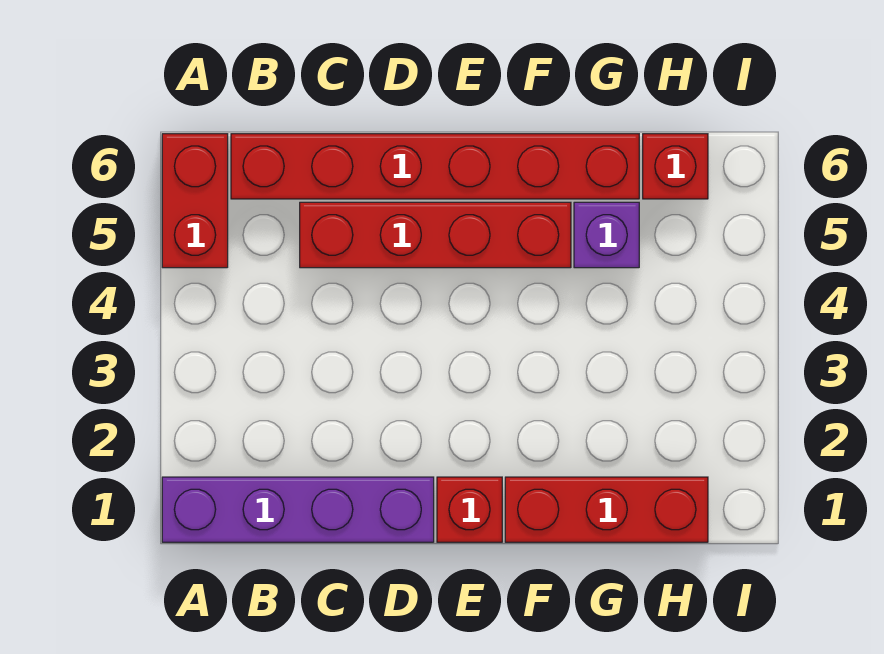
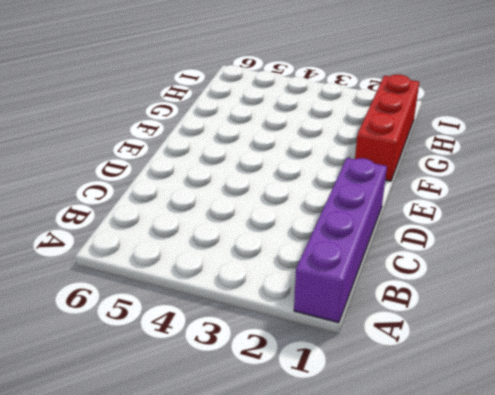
none -> red brick A5:A6 level 1
none -> red brick B6:G6 level 1

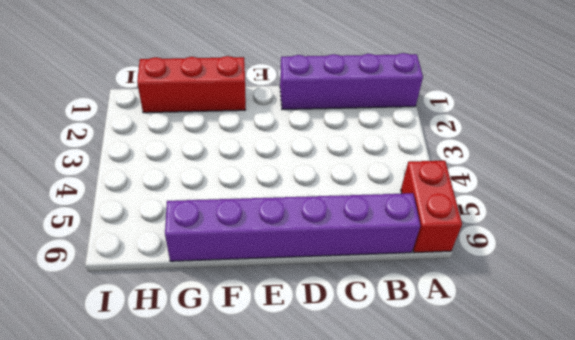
purple brick B6:G6 level 1 -> red brick B6:G6 level 1
none -> red brick C5:F5 level 1
none -> red brick E1 level 1

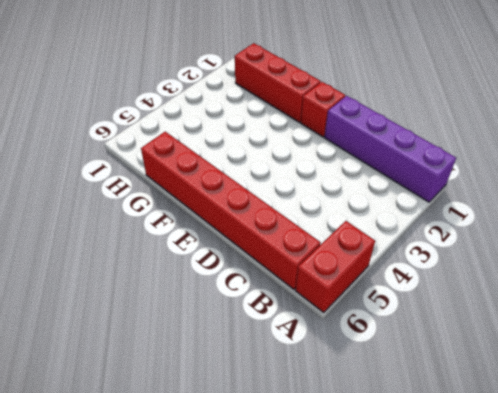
none -> red brick C5:F5 level 1
none -> purple brick G5 level 1

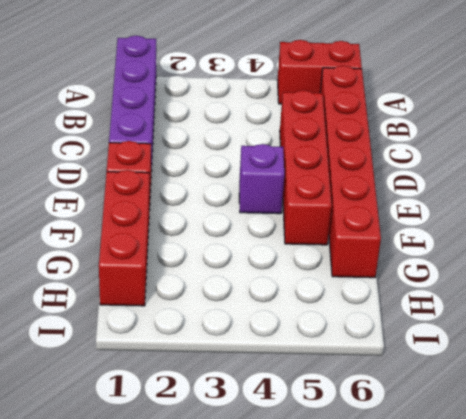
purple brick E4 level 1 -> purple brick G5 level 1
none -> red brick H6 level 1

